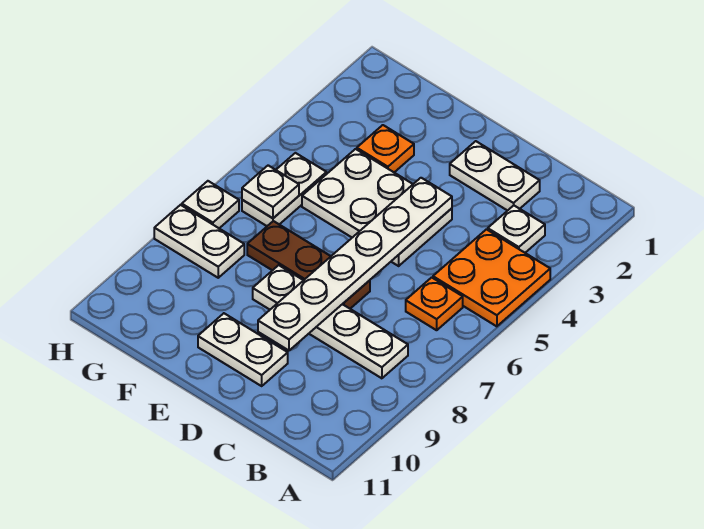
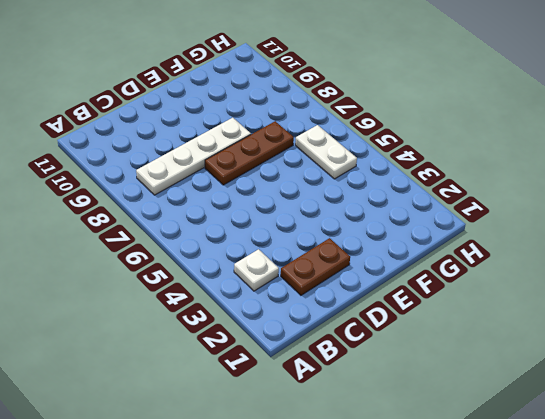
brown plate C2:D2 level 1 -> white plate C2:D2 level 1
none -> orange plate A4:B5 level 1
none -> orange plate B6 level 1
none -> white plate D4:F5 level 1

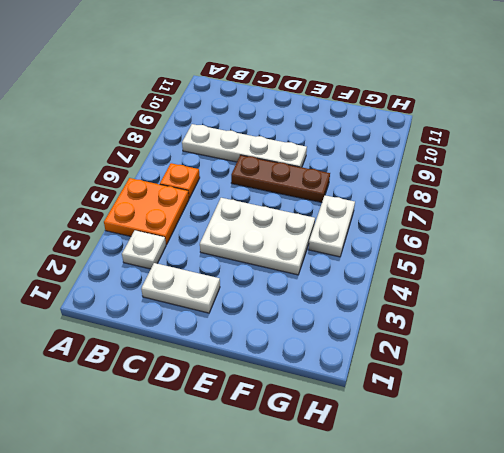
none -> white plate D10:E10 level 1
none -> orange plate F3 level 1
none -> white plate G8:H8 level 1

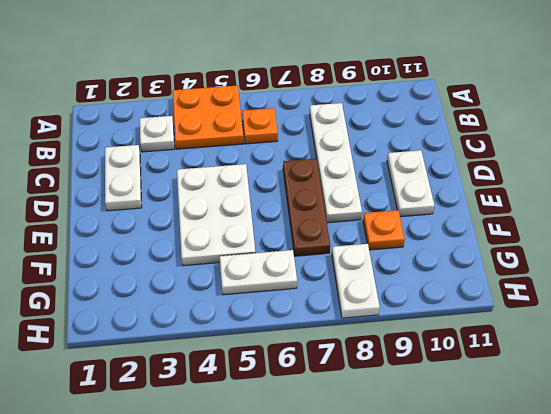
orange plate F9 level 1 -> orange plate F3 level 1
none -> white plate H7 level 1
none -> white plate D4:D9 level 2
none -> white plate G6 level 2

